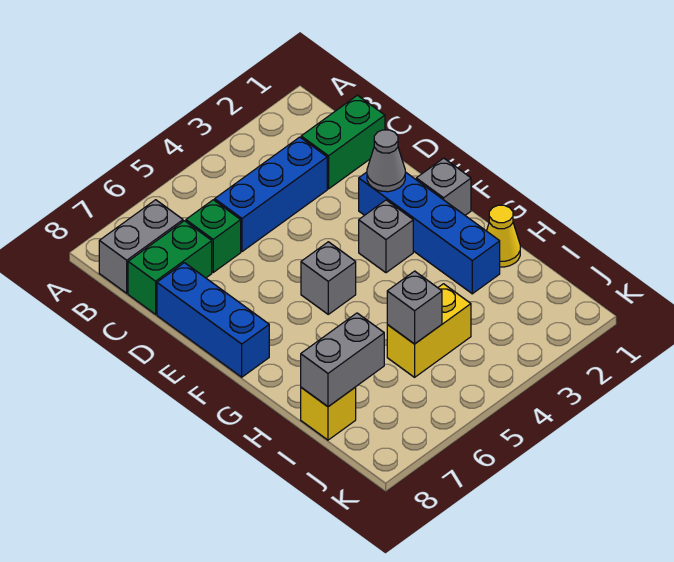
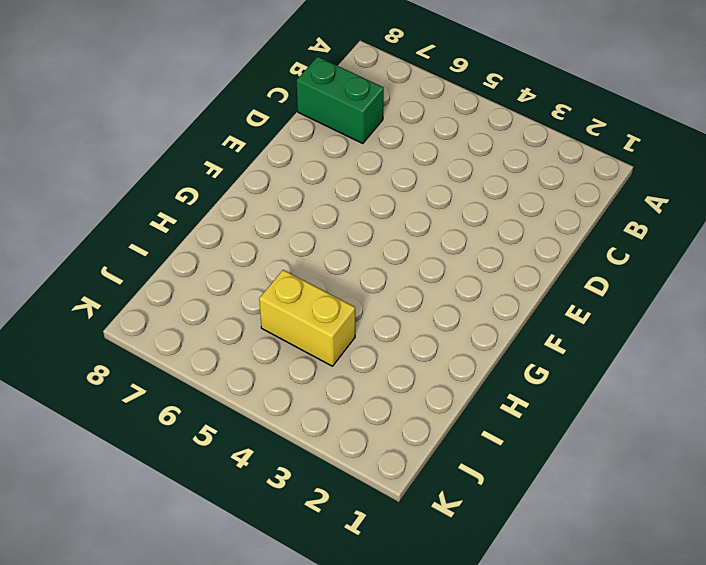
none -> grey brick B7:B8 level 1
none -> green brick C1:C2 level 1
none -> blue brick C3:C5 level 1

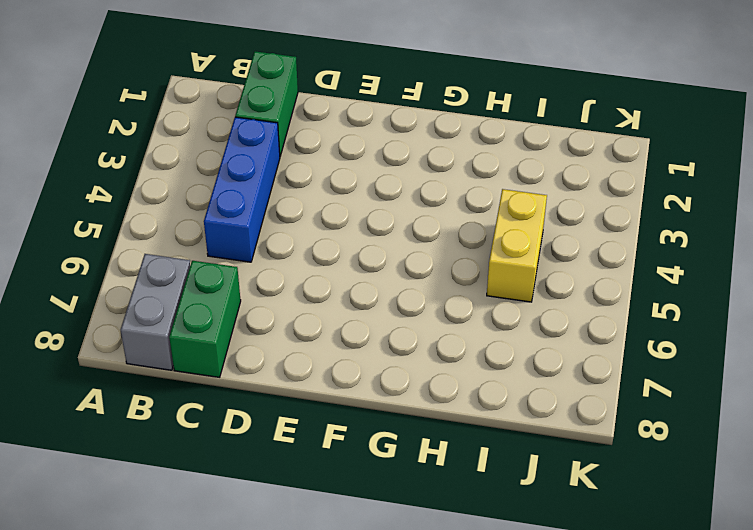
none -> green brick C6 level 1
none -> blue brick D8:F8 level 1
none -> blue brick E2:H2 level 1

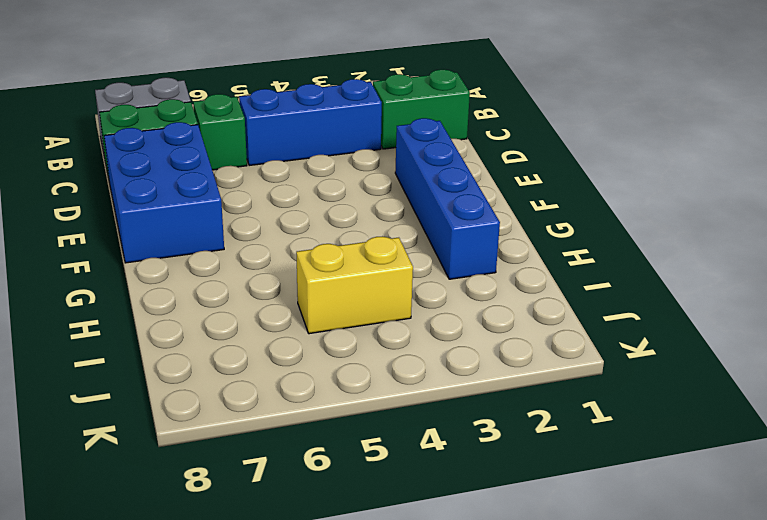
blue brick D7:F8 level 1 -> blue brick D8:F8 level 1
none -> grey brick F1 level 1
none -> grey brick F3 level 1
none -> grey brick F5 level 1

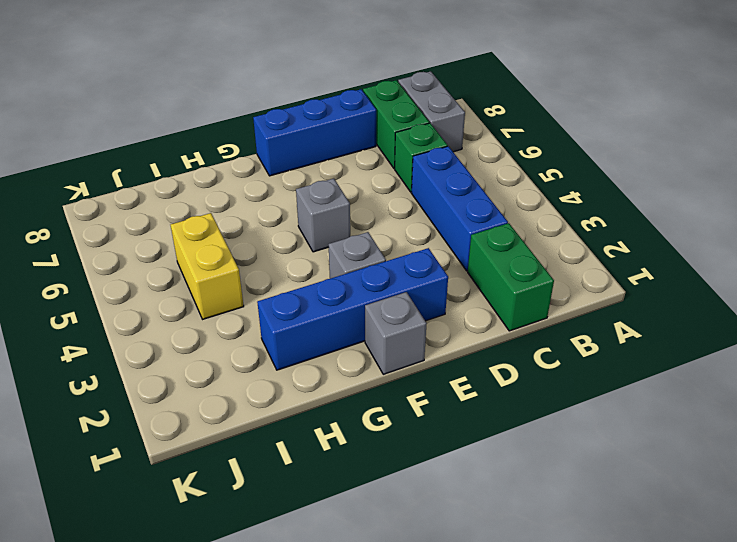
none -> yellow cone H1 level 1
none -> yellow brick I8 level 1
none -> grey cone E2 level 2

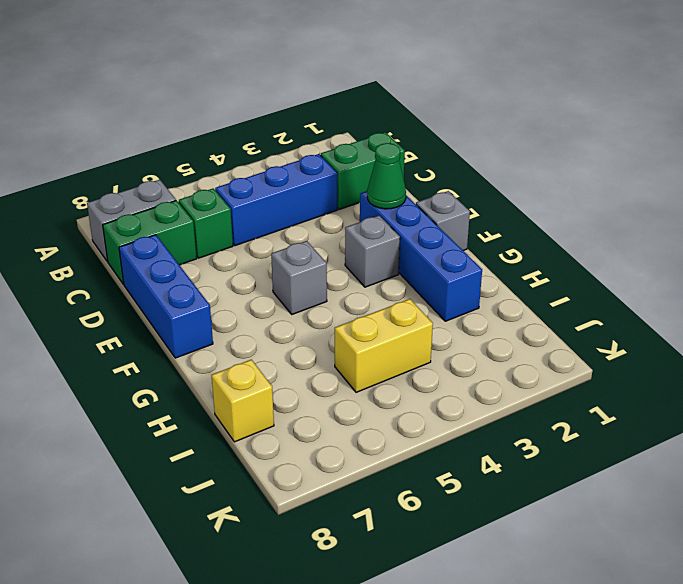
green cone E2 level 2 -> grey cone E2 level 2
none -> yellow cone H1 level 1
none -> grey brick I5 level 2
none -> grey brick I7:I8 level 2

